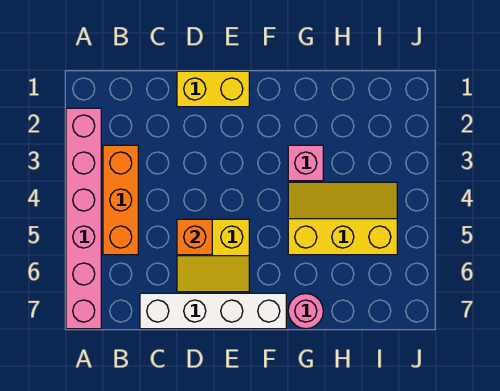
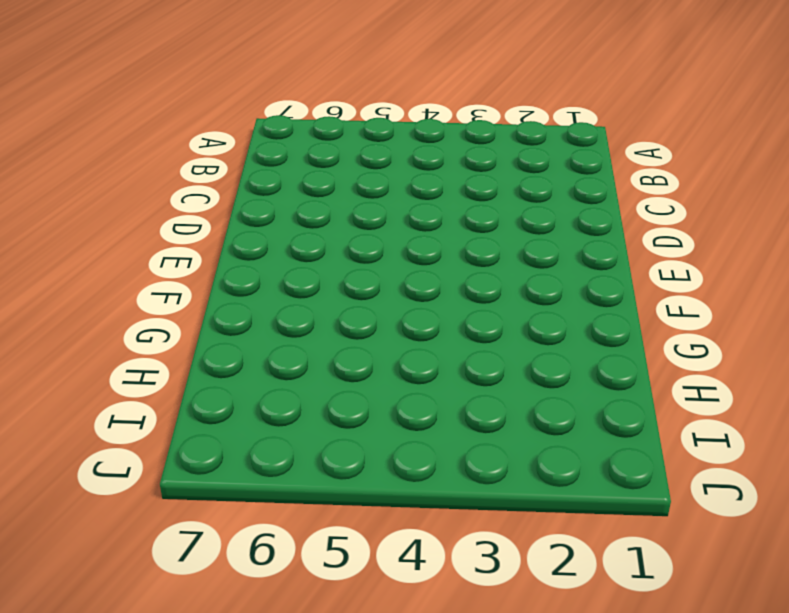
none -> pink brick A2:A7 level 1
none -> orange brick B3:B5 level 1

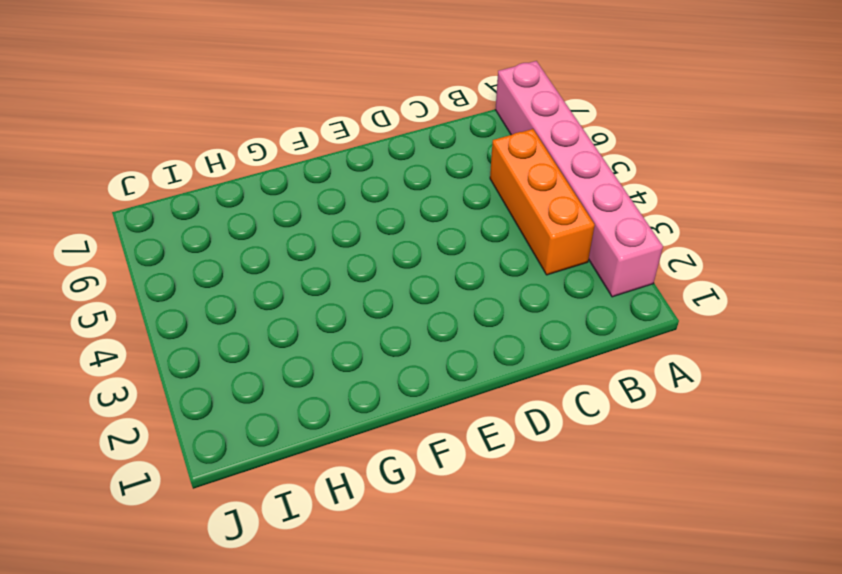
none -> white brick C7:F7 level 1
none -> yellow brick D1:E1 level 1

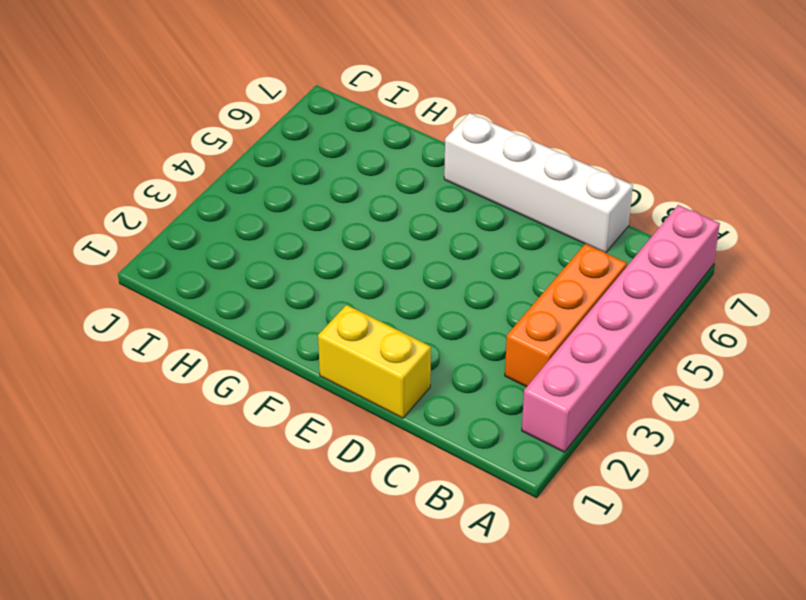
none -> yellow slope D5:E6 level 1 top 5
none -> pink brick G3 level 1

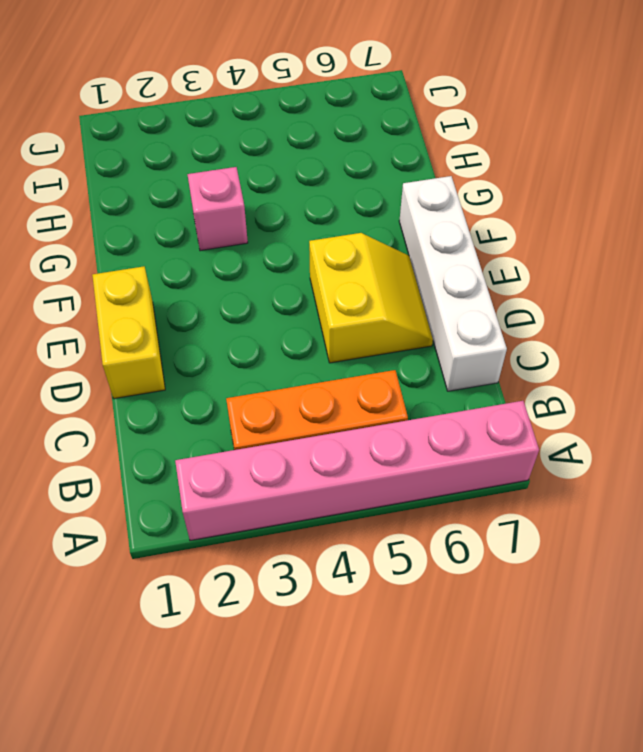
none -> yellow slope G4:I5 level 1 top 5
none -> pink round brick G7 level 1

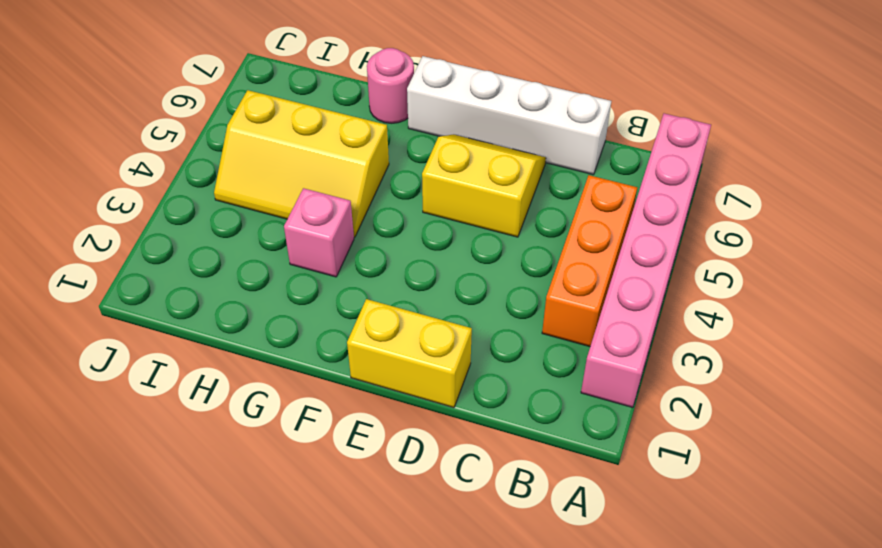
none -> orange brick D5 level 2

